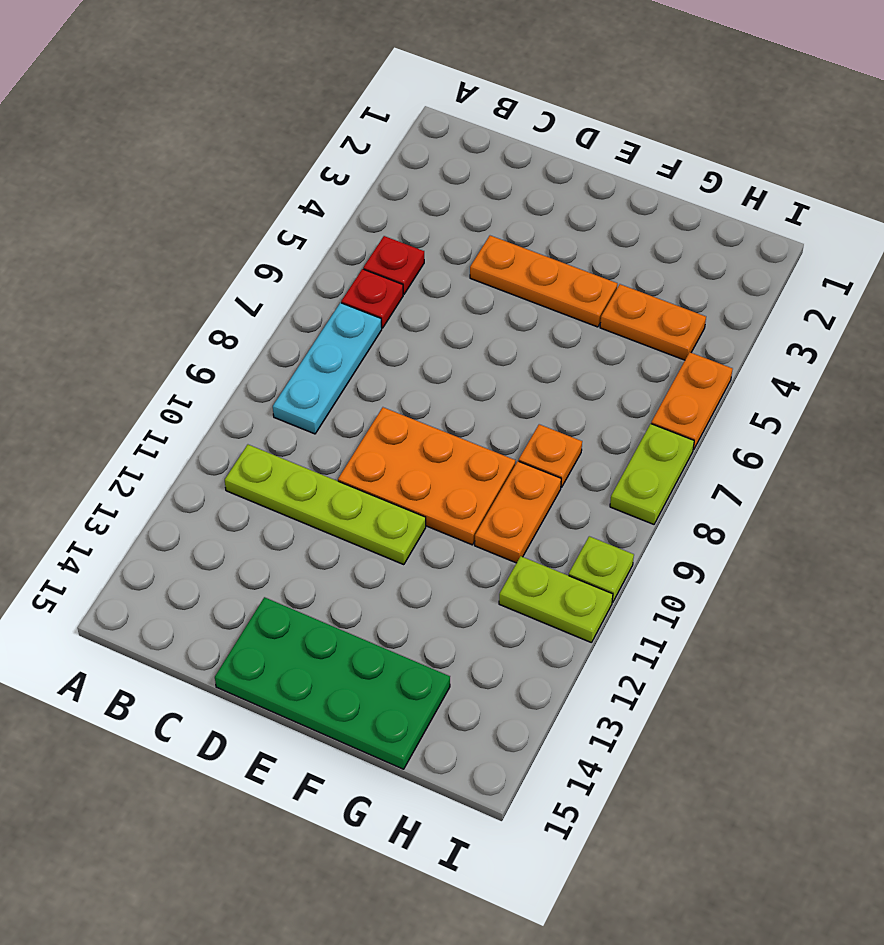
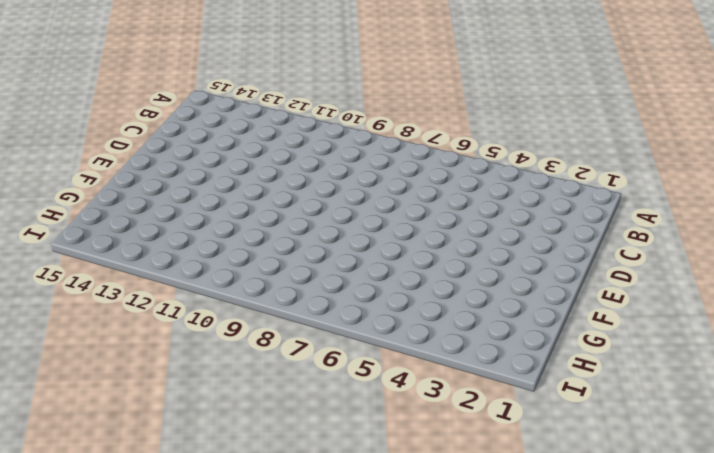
none -> red plate B5 level 1
none -> red plate B6 level 1
none -> cyan plate B7:B9 level 1

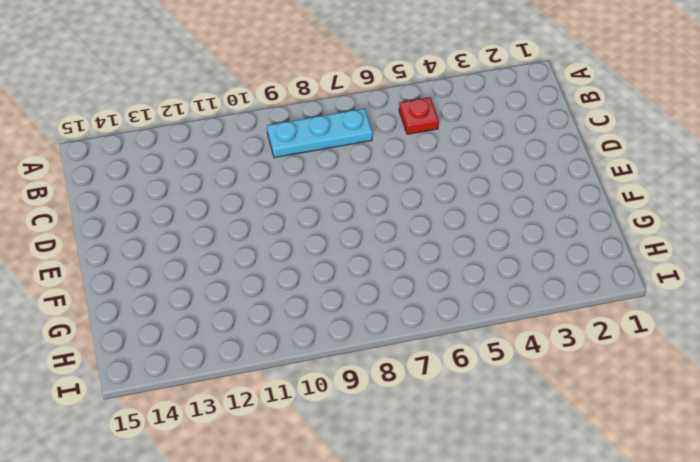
none -> red plate B6 level 1
none -> lime plate B11:E11 level 1
none -> orange plate D4:F4 level 1

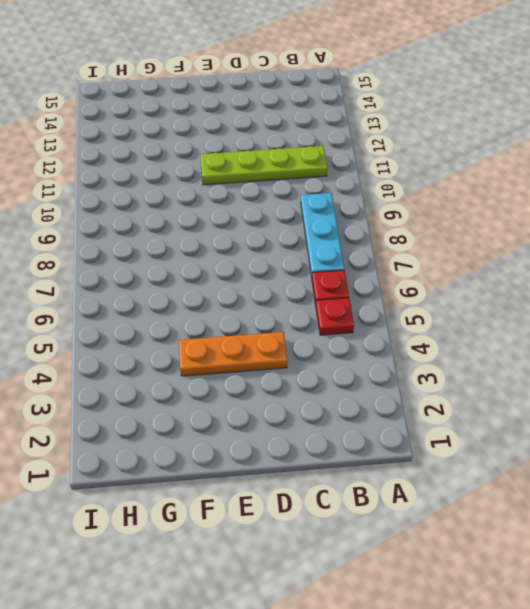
none -> orange plate D9:F10 level 1
none -> green plate D14:G15 level 1
none -> orange plate G4:H4 level 1

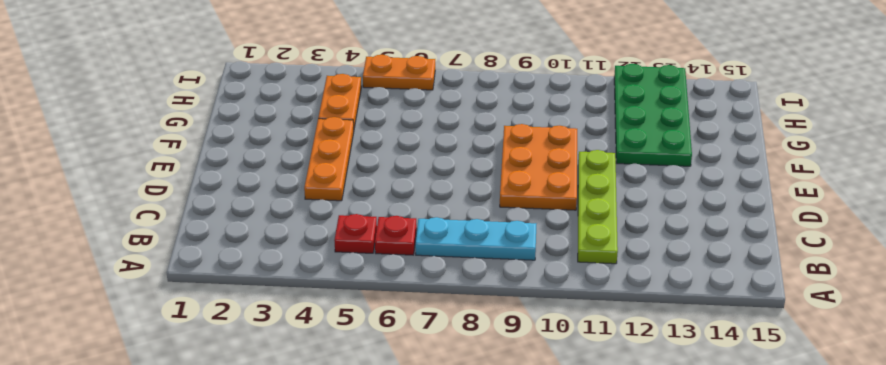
green plate F12:I13 level 1 -> green plate D14:G15 level 1
none -> orange plate G8 level 1
none -> orange plate G9:G10 level 1
none -> lime plate H11:I11 level 1

